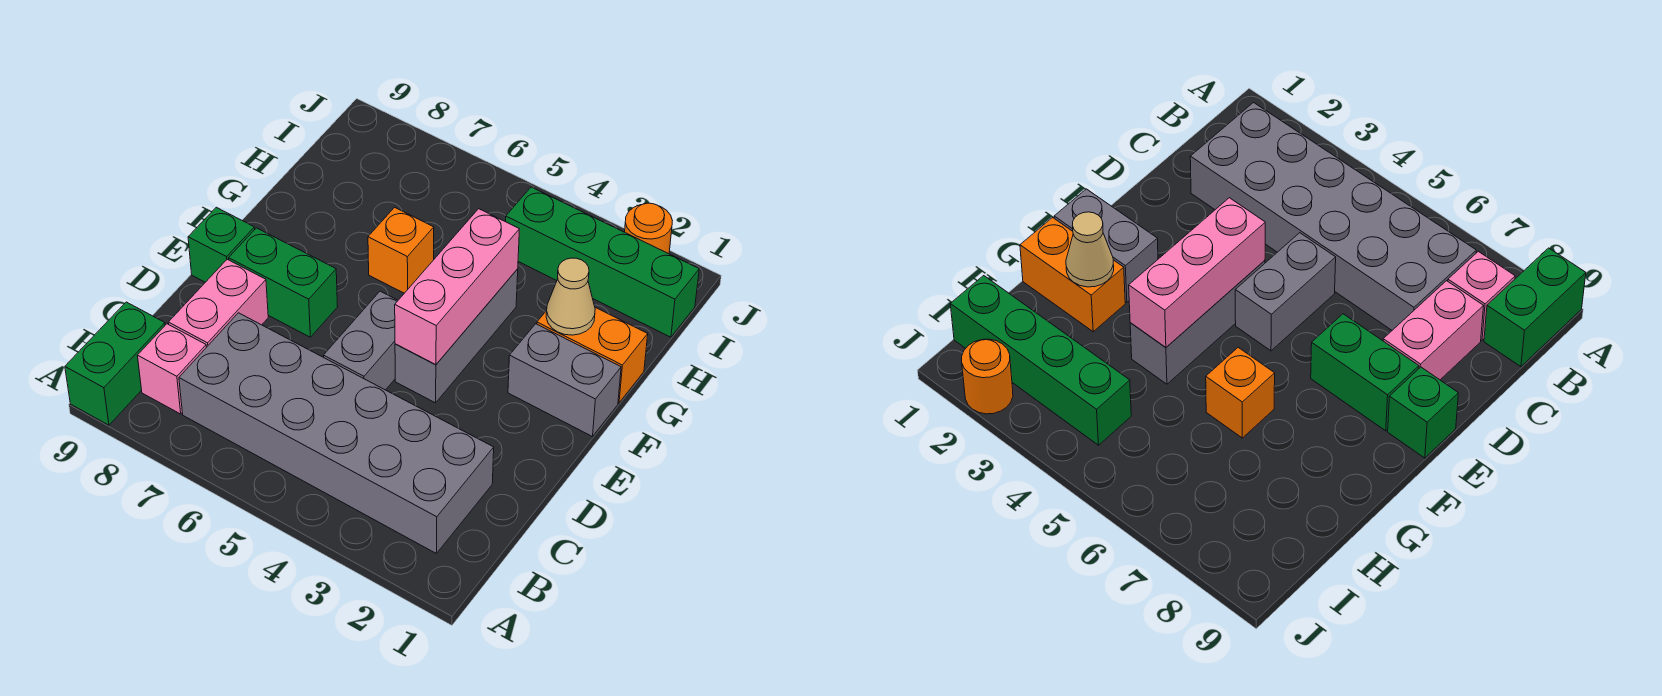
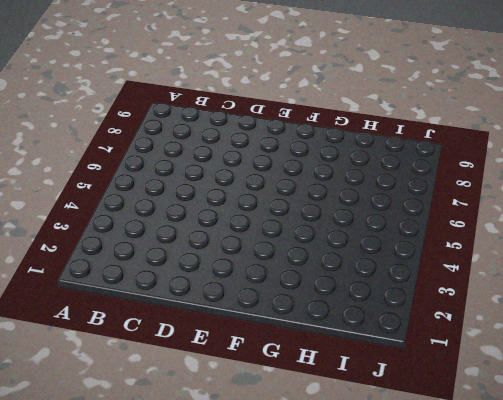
none -> green brick A9:B9 level 1
none -> grey brick B2:C7 level 1
none -> pink brick B8 level 1

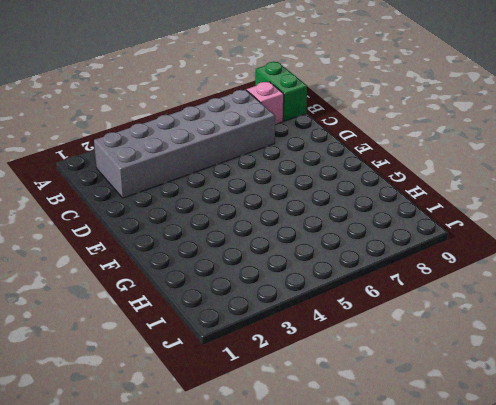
none -> pink brick C8:D8 level 1
none -> grey brick D5:E5 level 1
none -> grey brick E4:G4 level 1

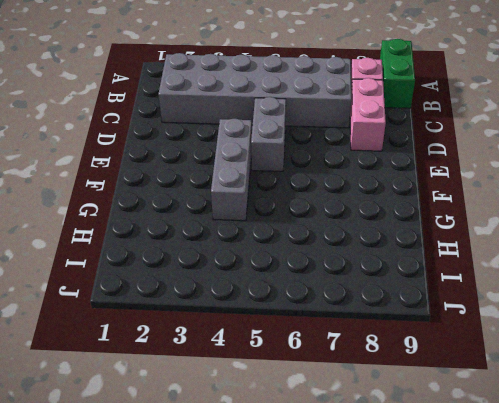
none -> green brick E7:E8 level 1
none -> green brick E9 level 1
none -> grey brick F1:F2 level 1

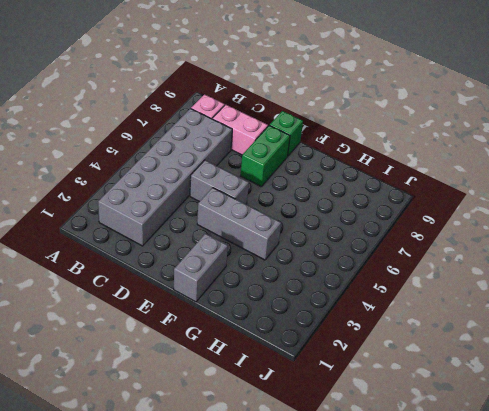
none -> green brick A9:B9 level 1
none -> orange brick G1:G2 level 1
none -> orange brick G6 level 1

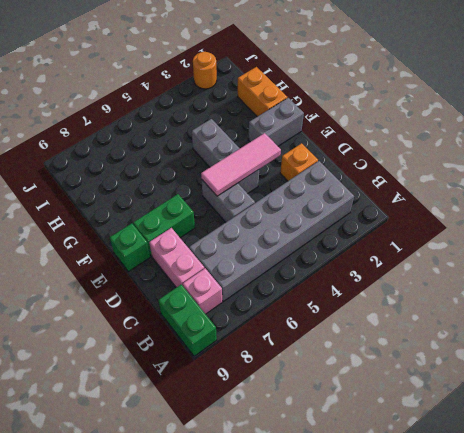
orange brick D2 level 1 -> orange brick G6 level 1
pink tile E3:E5 level 2 -> pink brick E4:G4 level 2
orange brick G1:H1 level 1 -> orange brick G1:G2 level 1
none -> green brick I1:I4 level 1
none -> tan cone G2 level 2

